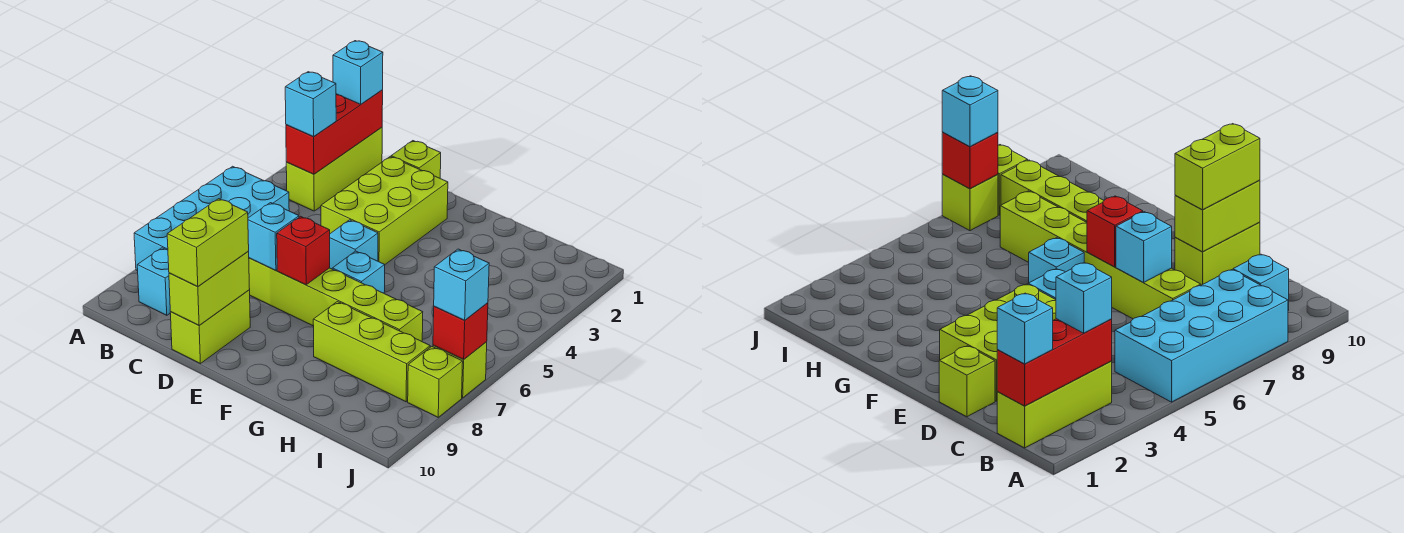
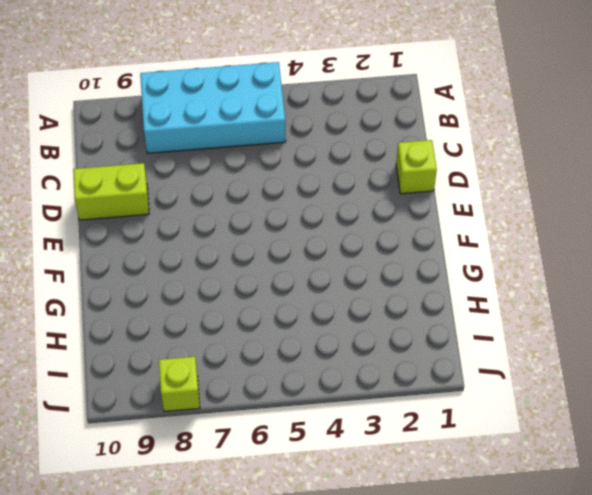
none -> lime brick B1:B3 level 1
none -> cyan brick B9 level 1
none -> lime brick C7:H7 level 1

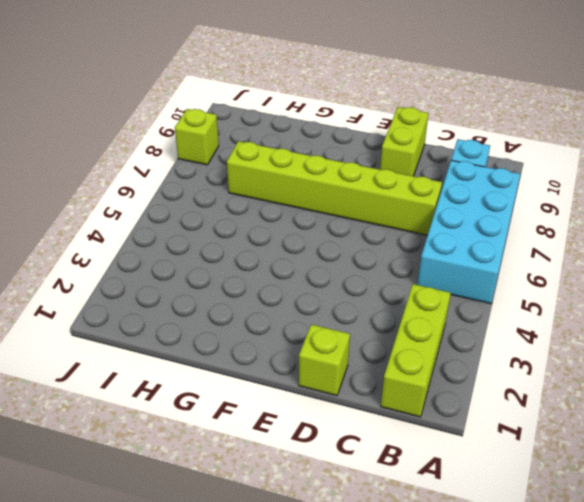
none -> lime brick D2:E4 level 1
none -> cyan brick E5 level 1
none -> cyan brick F6 level 1

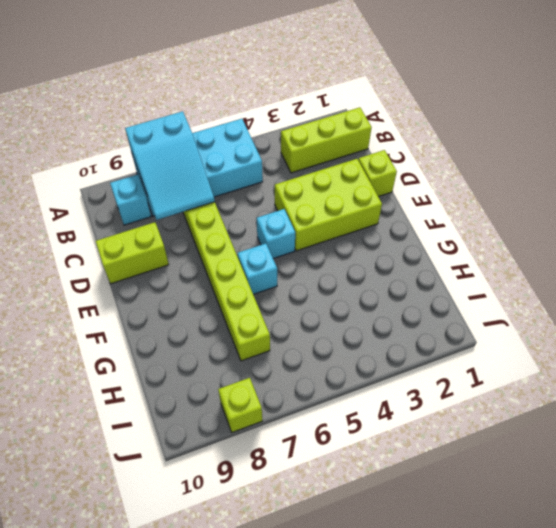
cyan slope A7:C8 level 2 top A -> none
none -> lime brick G8:I8 level 1
none -> lime brick J7 level 1
none -> red brick B1:B3 level 2

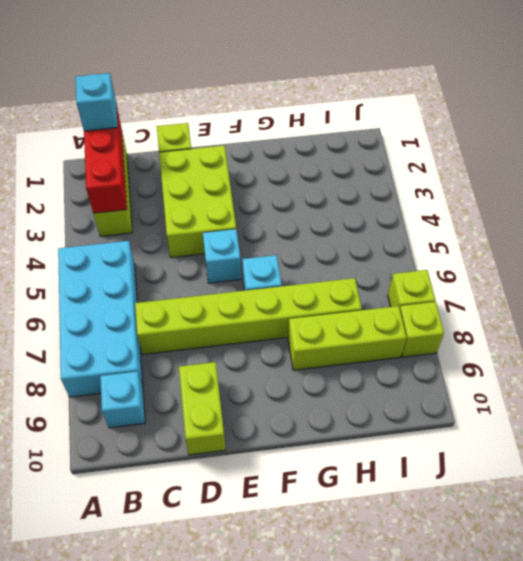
none -> cyan brick D7 level 2
none -> lime brick D9:D10 level 2
none -> red brick E7 level 2

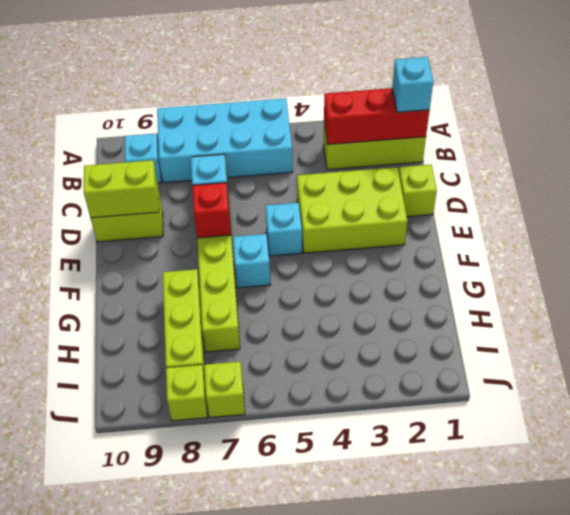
none -> red brick J7 level 2
none -> cyan brick B3 level 3
none -> lime brick D9:D10 level 3

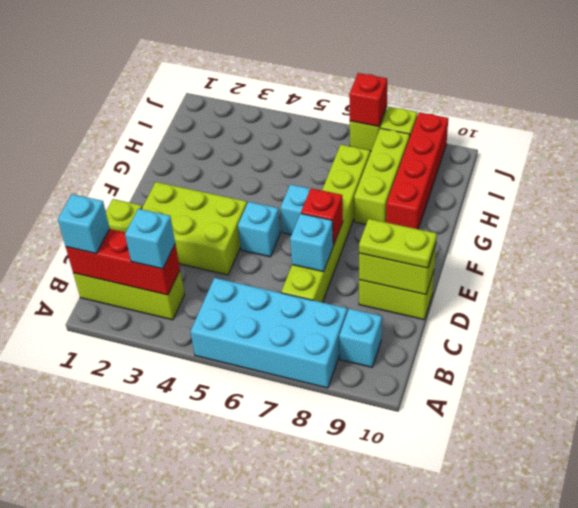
lime plate D9:D10 level 3 -> lime brick D9:D10 level 3
red brick G9:J9 level 1 -> none
none -> cyan brick J7 level 3

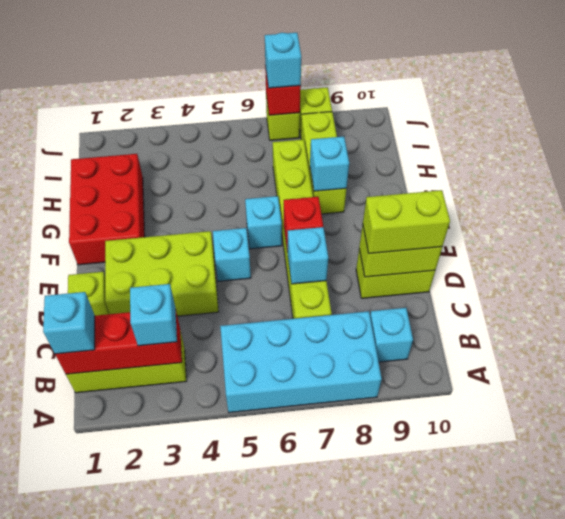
red brick F1:H2 level 1 -> none
cyan brick G8 level 2 -> none

